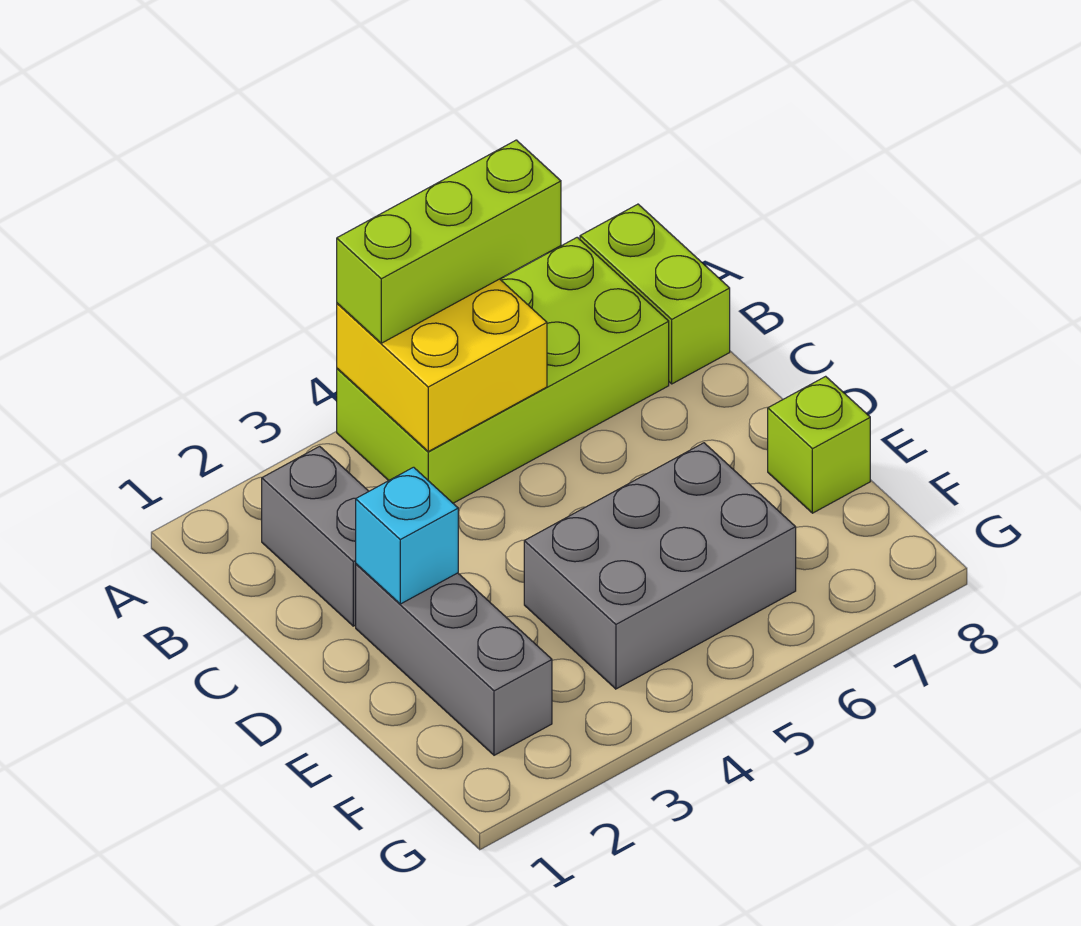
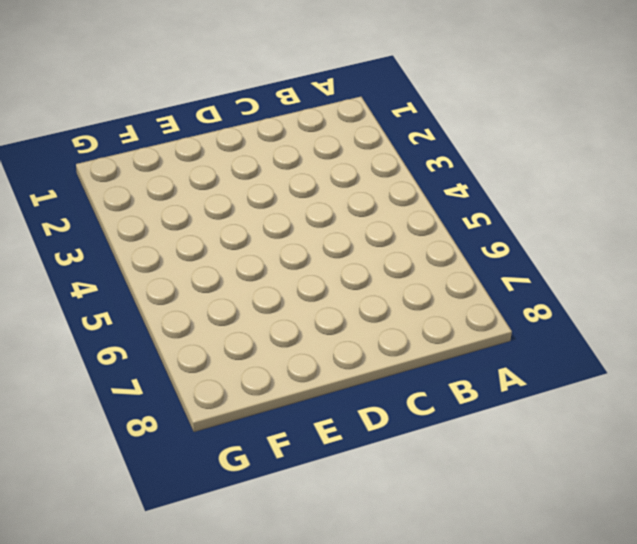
none -> lime brick A4:B7 level 1
none -> lime brick A8:B8 level 1

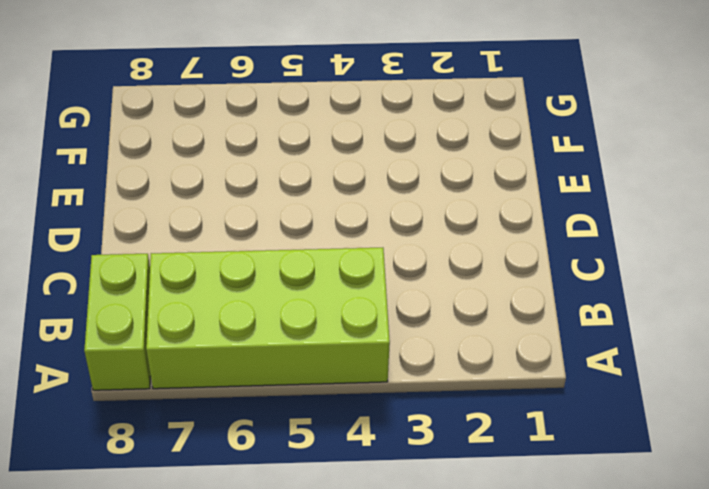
none -> grey brick B2:C2 level 1
none -> grey brick D2:F2 level 1

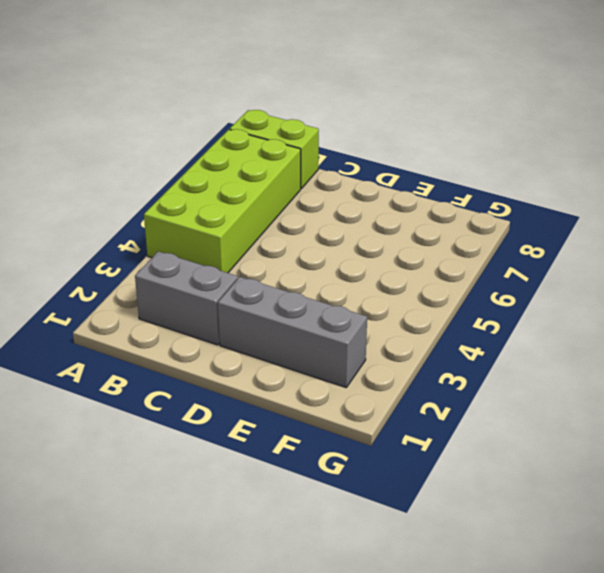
none -> grey brick E4:F6 level 1
none -> lime brick E8 level 1

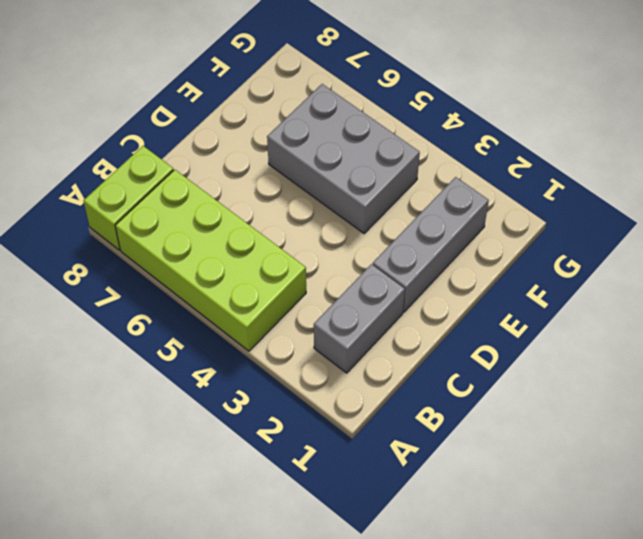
none -> lime brick E8 level 1
none -> yellow brick A4:B5 level 2

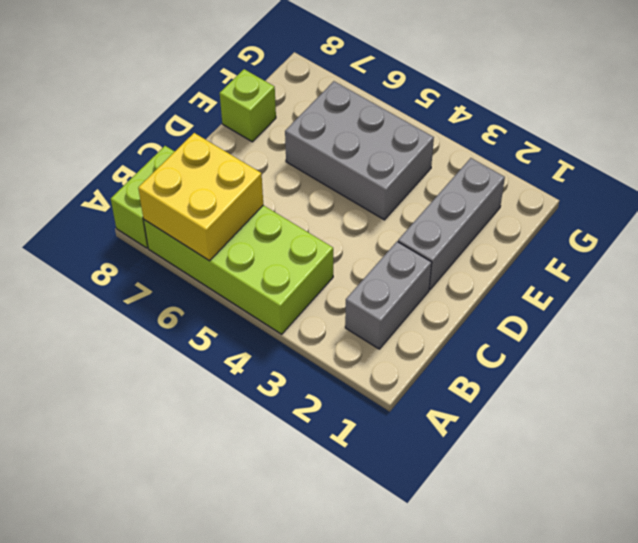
yellow brick A6:B7 level 2 -> yellow brick A4:B5 level 2
none -> cyan brick D2 level 2
none -> lime brick A4:A6 level 3

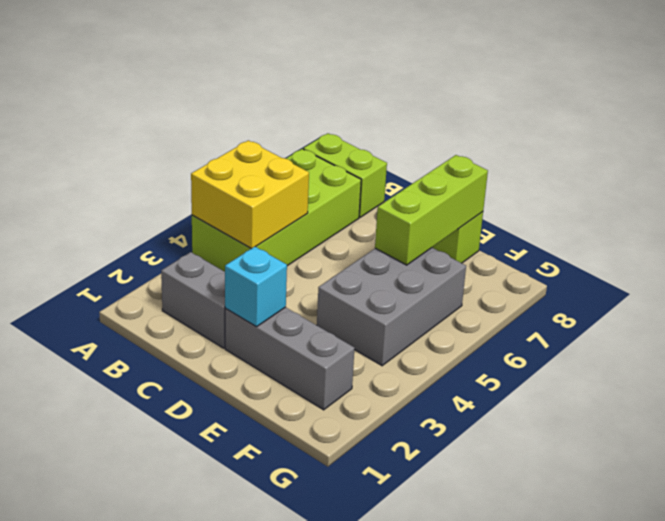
lime brick E6:E8 level 2 -> lime brick A4:A6 level 3

